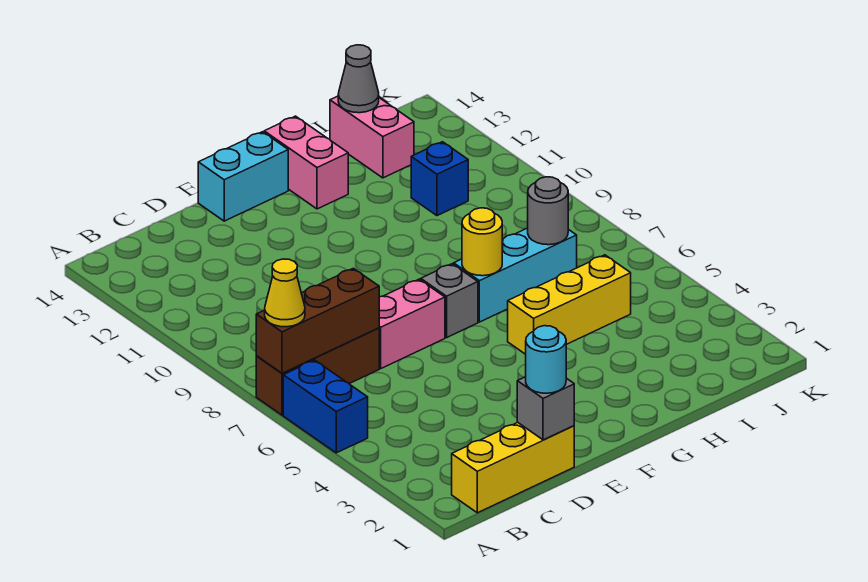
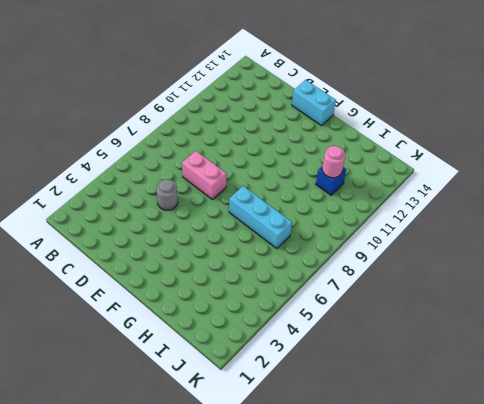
grey round brick D5 level 1 -> grey round brick I7 level 2
pink round brick I11 level 2 -> none
none -> blue brick A5:A6 level 1
none -> brown brick A7:C7 level 1
none -> yellow brick B1:D1 level 1

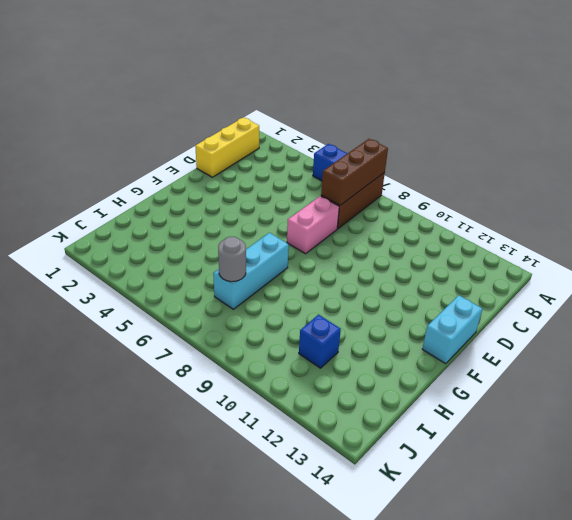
none -> grey brick F7 level 1
none -> yellow brick G5:I5 level 1
none -> pink brick G13:G14 level 1

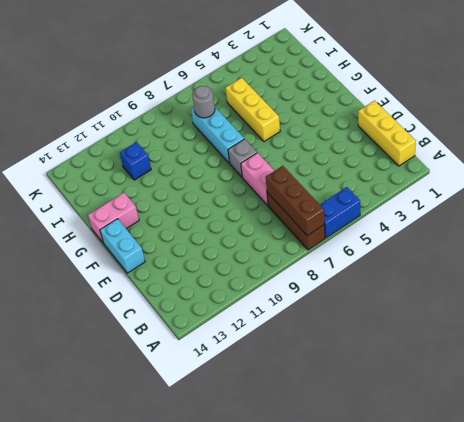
none -> pink brick I13:I14 level 1
none -> grey brick D1 level 2
none -> yellow round brick G7 level 2

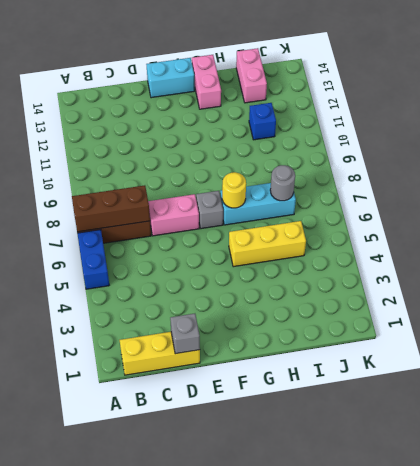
none -> grey cone I14 level 2
none -> yellow cone A7 level 3
none -> cyan round brick D1 level 3

